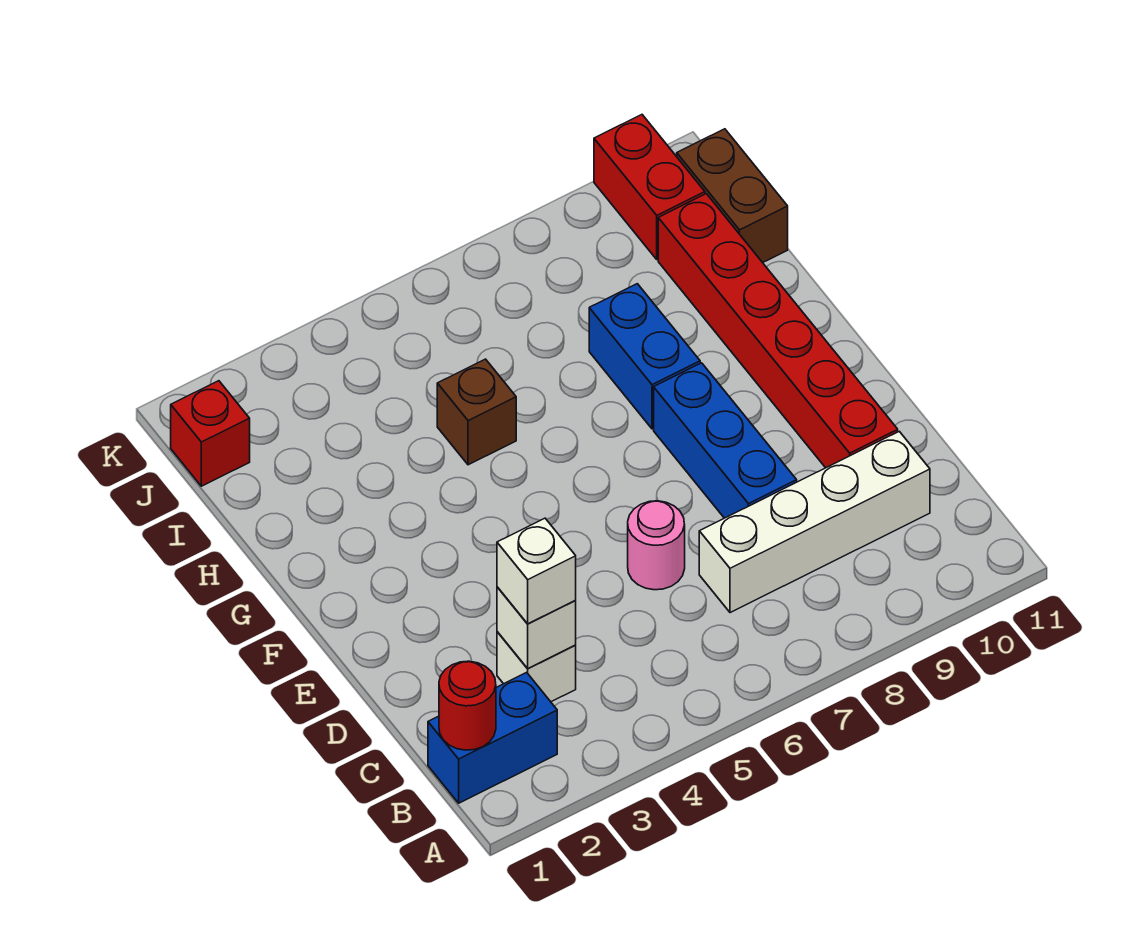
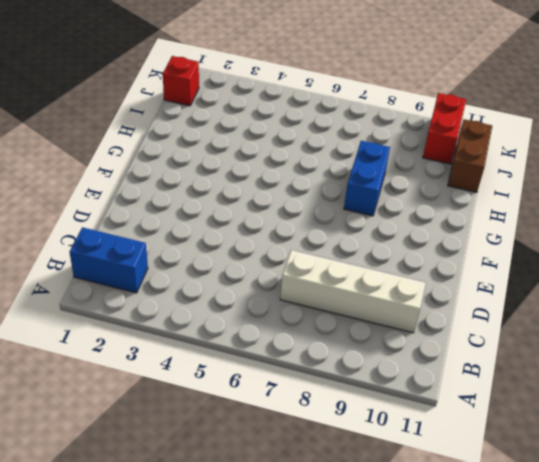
none -> white brick C3 level 1
none -> pink round brick D6 level 1
none -> blue brick D8:F8 level 1

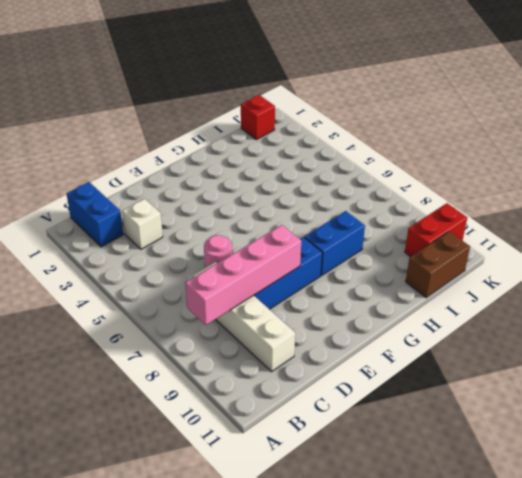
pink brick B8:E8 level 2 -> none
none -> red brick D10:I10 level 1
none -> brown brick H5 level 1
none -> red round brick B1 level 2

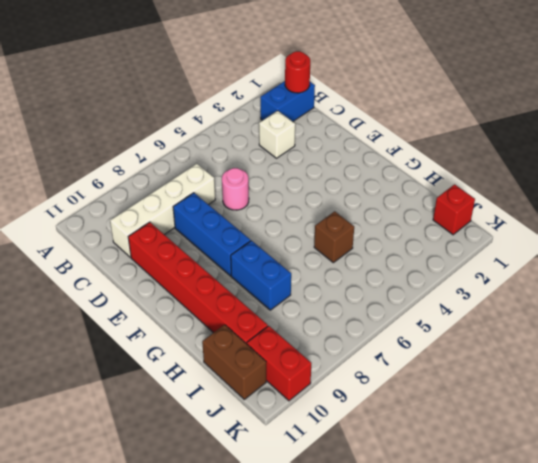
none -> white brick C3 level 2
none -> white brick C3 level 3

